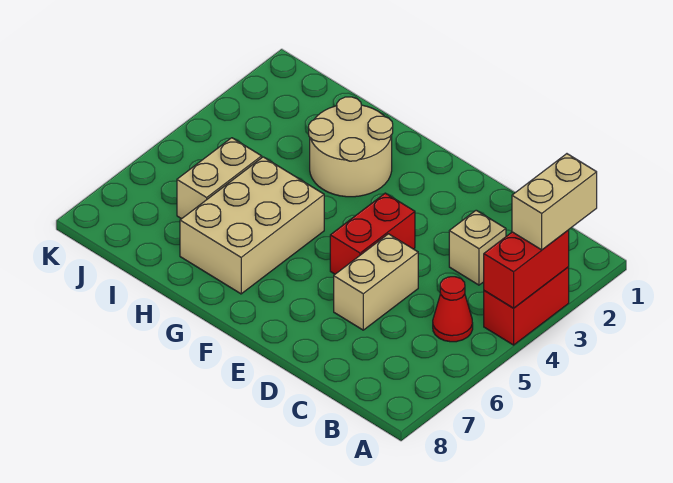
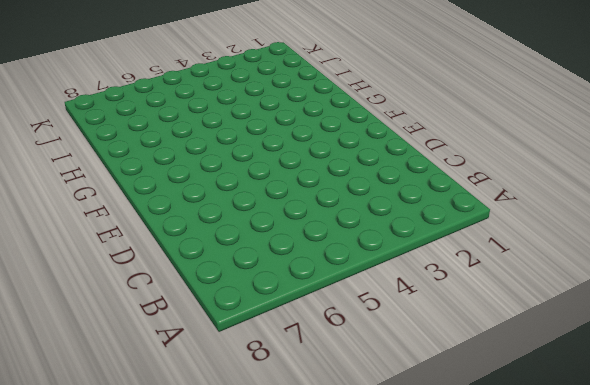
none -> red brick A3:A4 level 1
none -> red cone B5 level 1

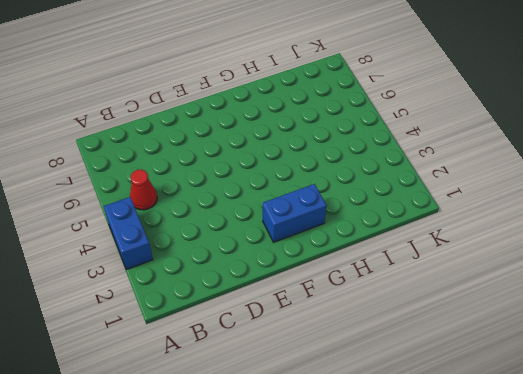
blue brick A3:A4 level 1 -> red brick A3:A4 level 1
blue brick F2:G2 level 1 -> tan round brick G2:H3 level 1
none -> tan brick C3 level 1
none -> tan brick D5:D6 level 1

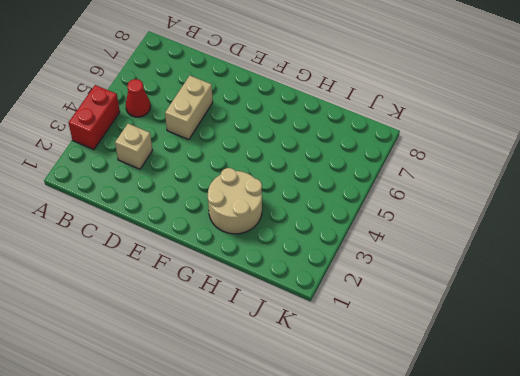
none -> red brick E4:E5 level 1
none -> tan brick G5:H7 level 1

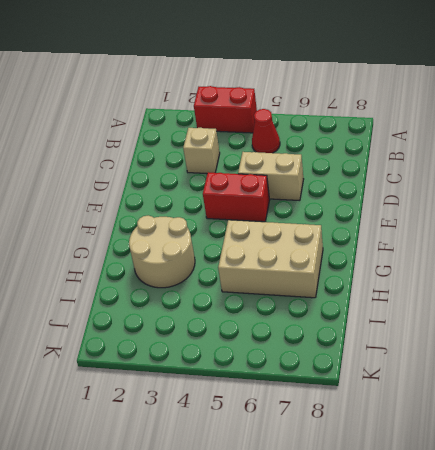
none -> tan brick I5:I6 level 1
none -> red brick A3:A4 level 2

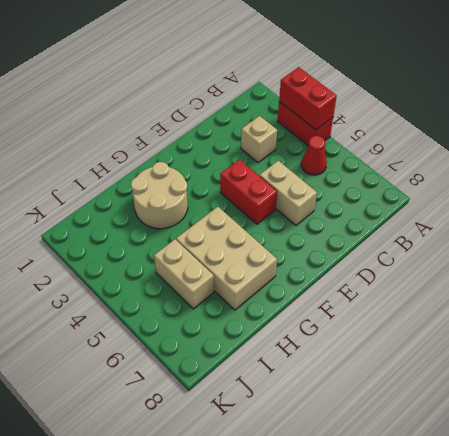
none -> tan brick A2:A3 level 3

